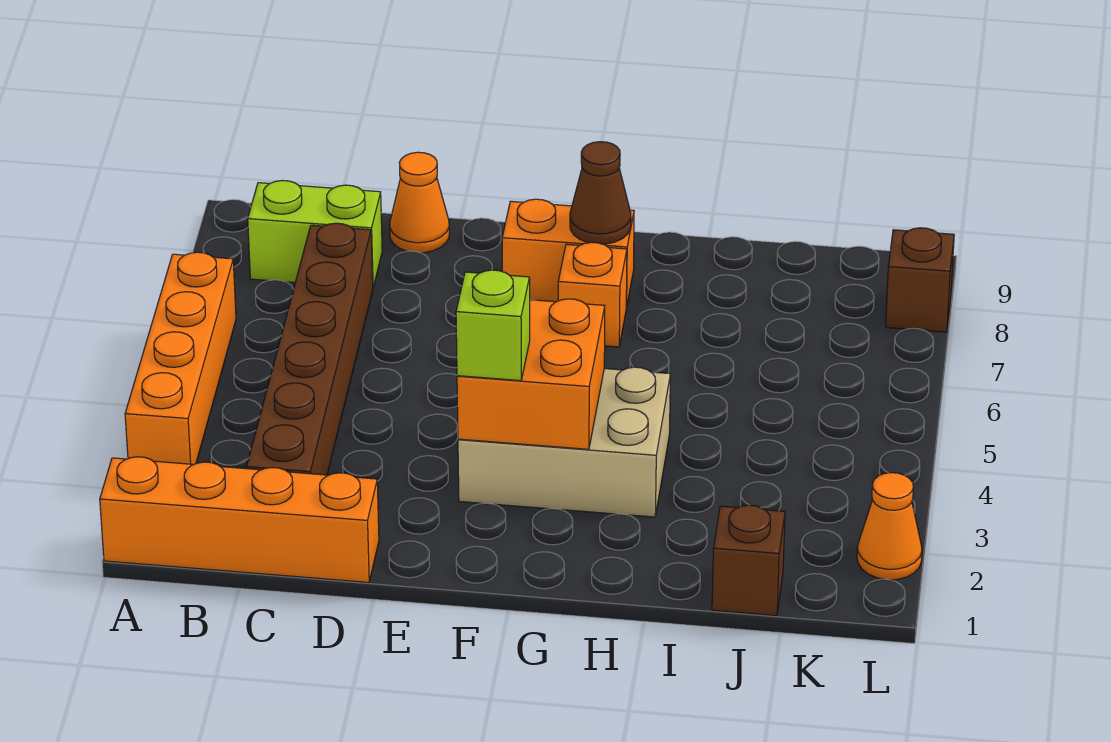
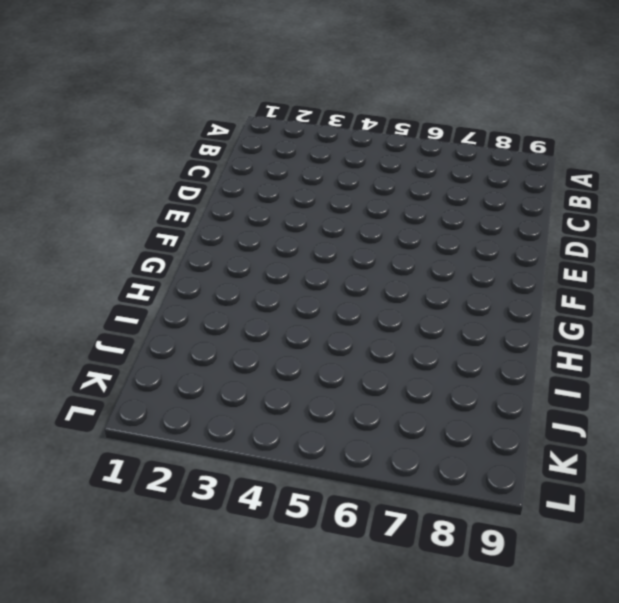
none -> orange brick A1:D1 level 1
none -> orange brick A3:A6 level 1
none -> lime brick B8:C8 level 1

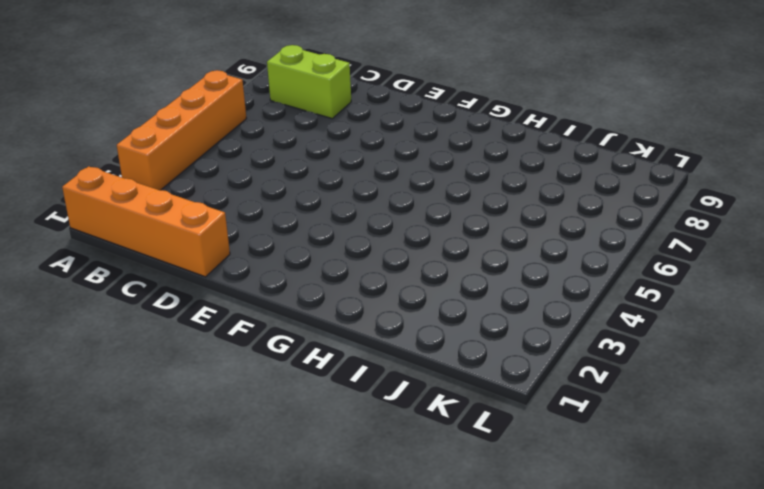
none -> brown brick C2:C7 level 1
none -> orange cone D9 level 1
none -> tan brick F3:H4 level 1

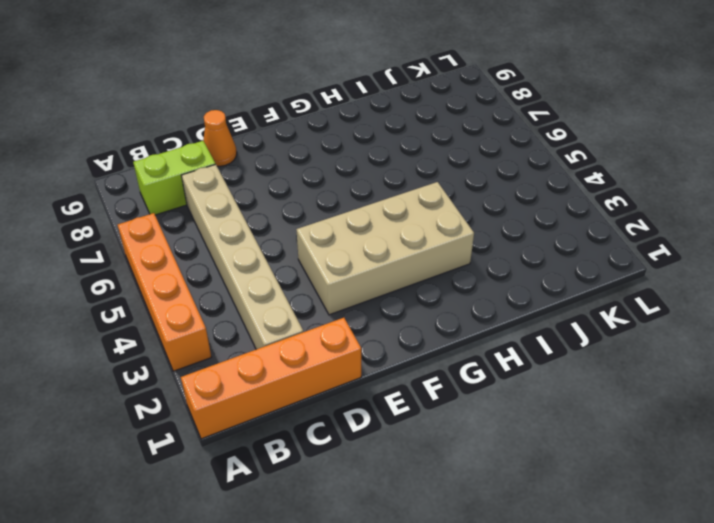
tan brick C2:C7 level 1 -> brown brick C2:C7 level 1
tan brick E3:H4 level 1 -> tan brick F3:H4 level 1
none -> orange brick F8:G8 level 1
none -> orange brick G7 level 1
none -> brown brick J1 level 1

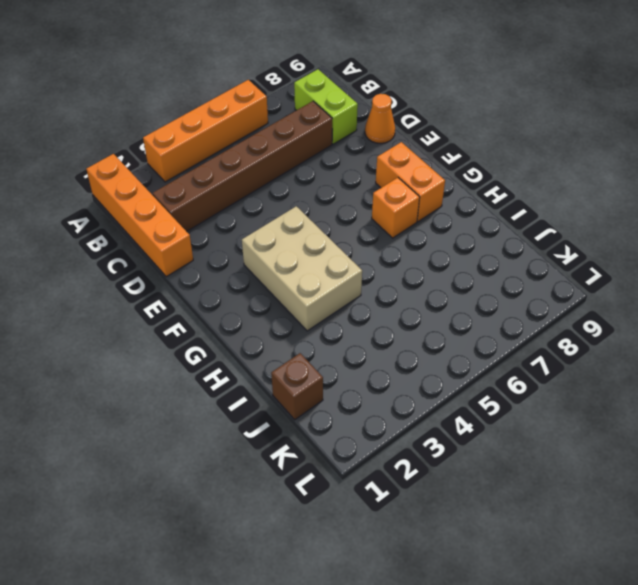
none -> orange cone L2 level 1
none -> brown brick L8 level 1
none -> orange brick F3:G4 level 2

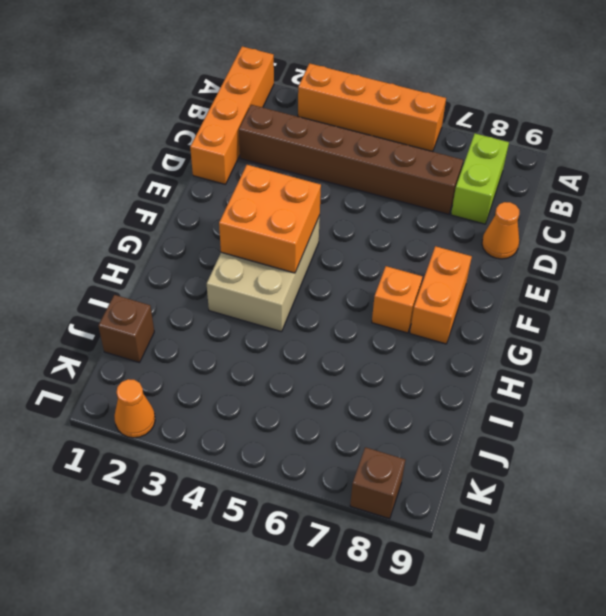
none -> brown cone G8 level 2
none -> lime brick F3 level 3

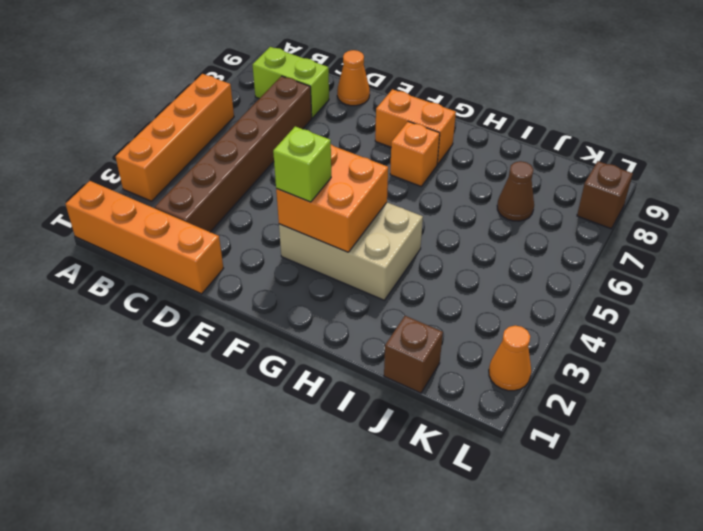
brown cone J7 level 1 -> brown cone G8 level 2

